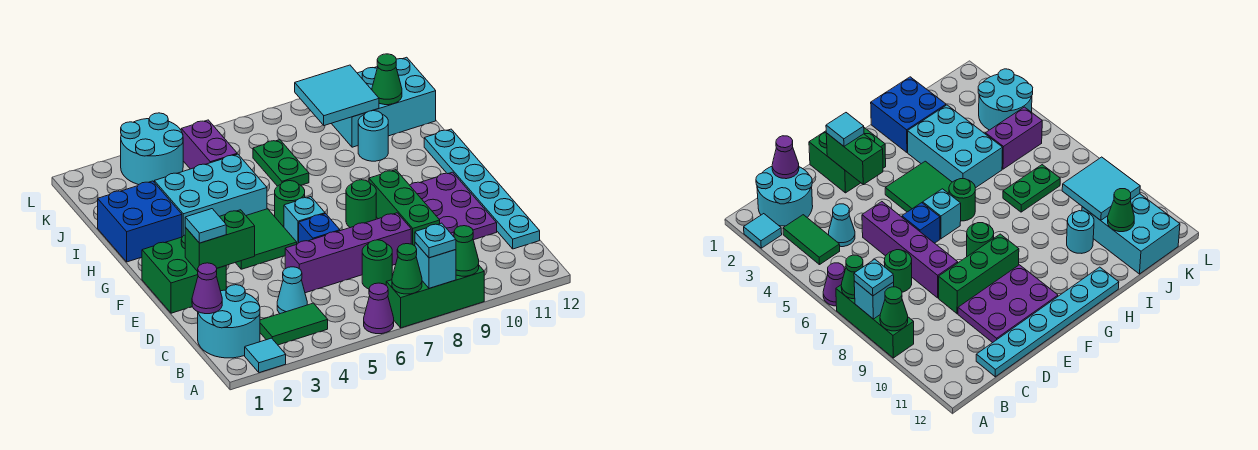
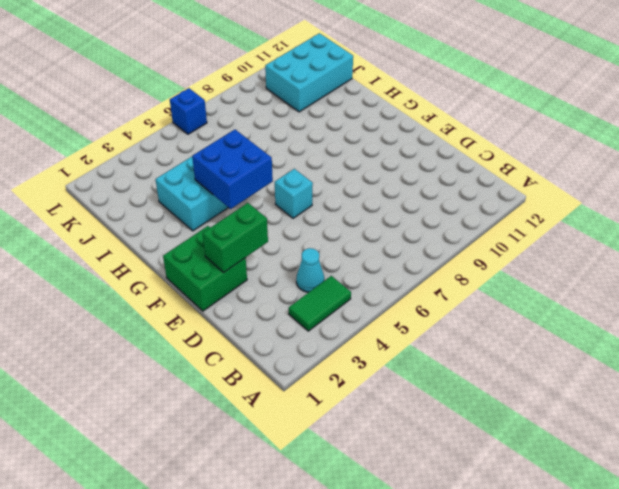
blue brick G4:H5 level 2 -> blue brick H1:I2 level 1
blue brick L6 level 1 -> blue brick E6 level 1
none -> cyan tile A2 level 1
none -> purple cone A6 level 1
none -> green brick A7:A9 level 1
none -> cyan round brick B1:C2 level 1

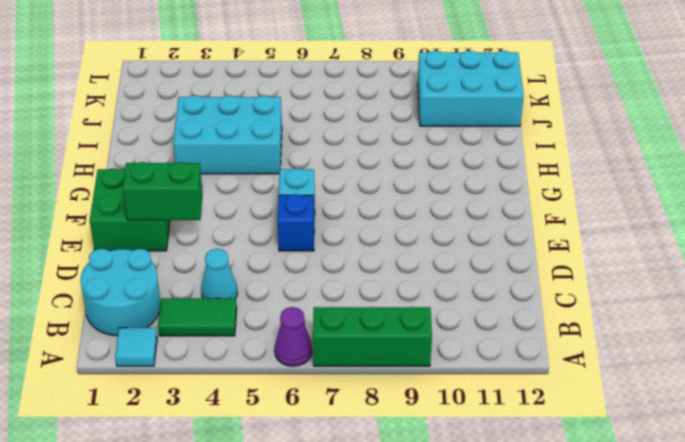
none -> green round brick C7 level 1
none -> cyan plate C12:H12 level 1
none -> purple brick D5:D8 level 1
none -> green brick D9:F9 level 1

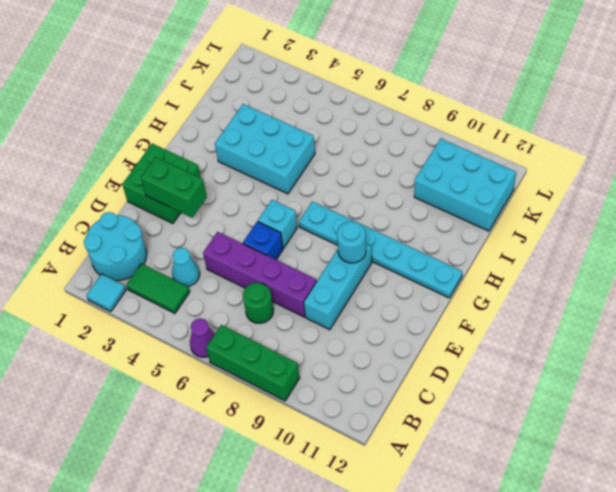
cyan brick D9:F9 level 1 -> green brick D9:F9 level 1
cyan round brick F9 level 2 -> cyan round brick I10 level 1
cyan plate G7:G12 level 1 -> cyan plate C12:H12 level 1
none -> purple plate D10:F11 level 1
none -> green tile F4:G5 level 1
none -> green round brick F8 level 1
none -> green round brick G6 level 1

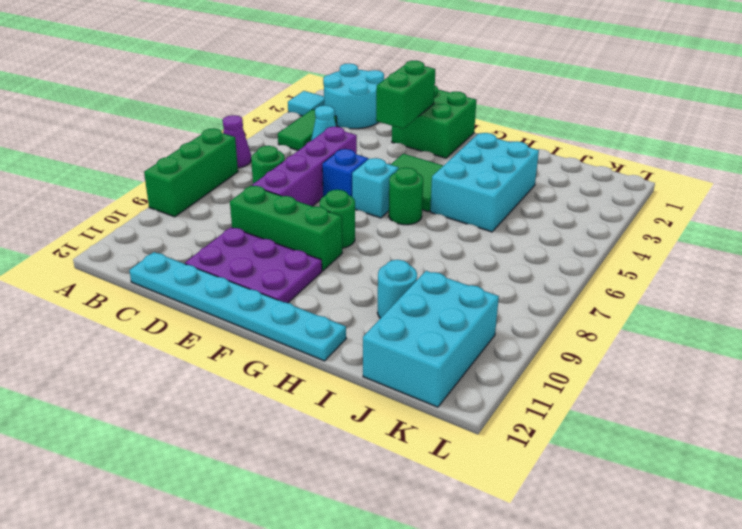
none -> blue brick H1:I2 level 1
none -> green plate I7:J7 level 1
none -> purple brick J5:K5 level 1
none -> cyan round brick K3:L4 level 1

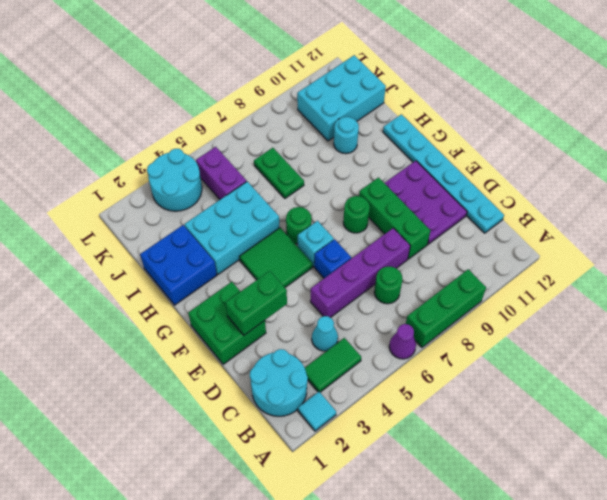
none -> green cone A7 level 2
none -> cyan brick A8 level 2
none -> green cone A9 level 2
none -> purple cone C1 level 2

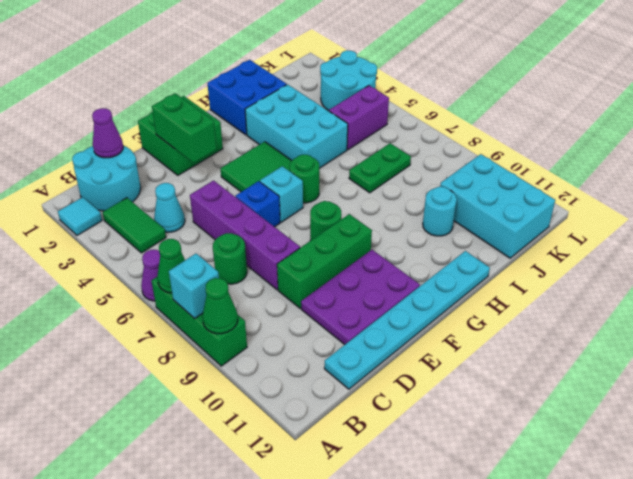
none -> cyan tile J9:K10 level 2
none -> green cone J11 level 2
none -> cyan plate A8 level 3
none -> cyan tile E2 level 3

